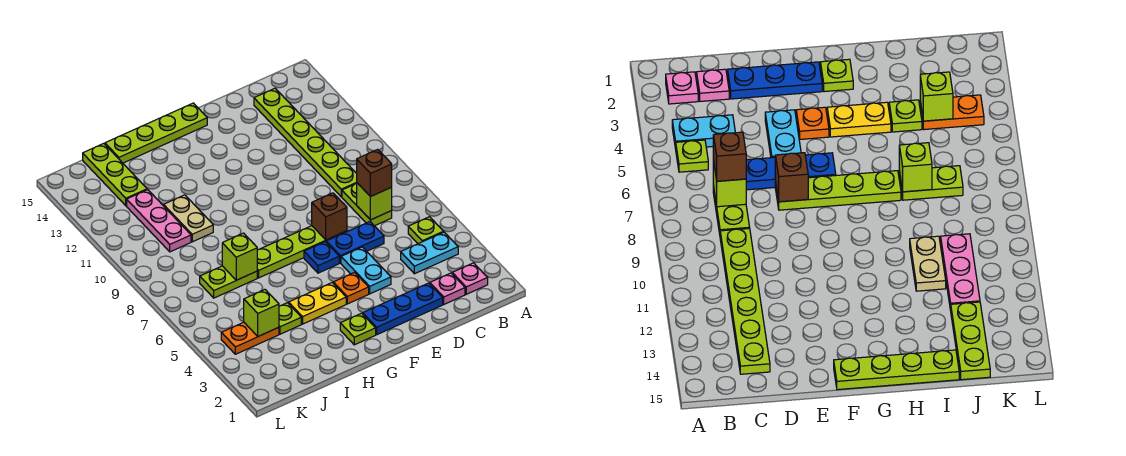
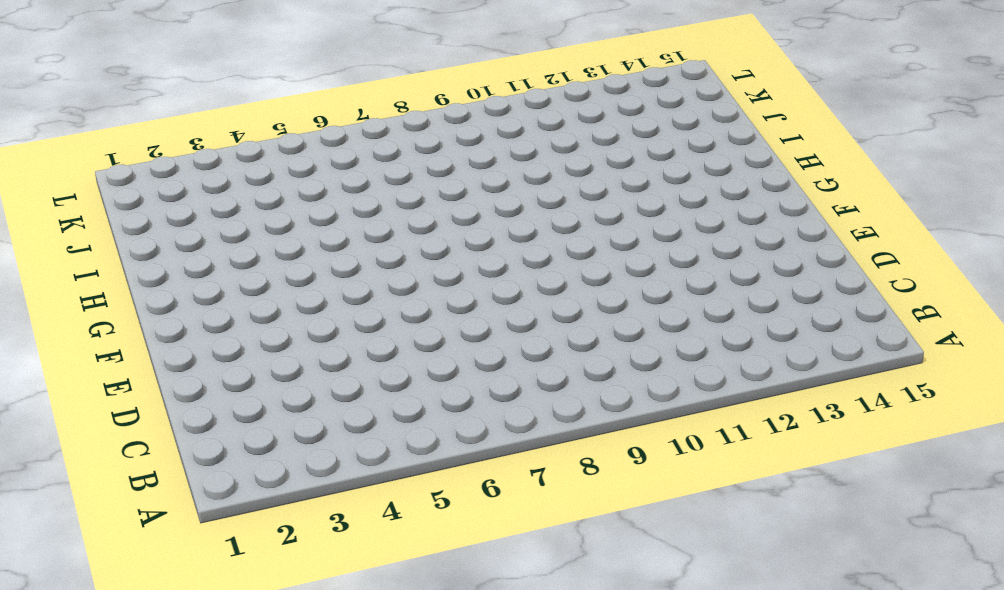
none -> pink plate B2 level 1
none -> cyan plate B4:C4 level 1
none -> lime plate B5 level 1

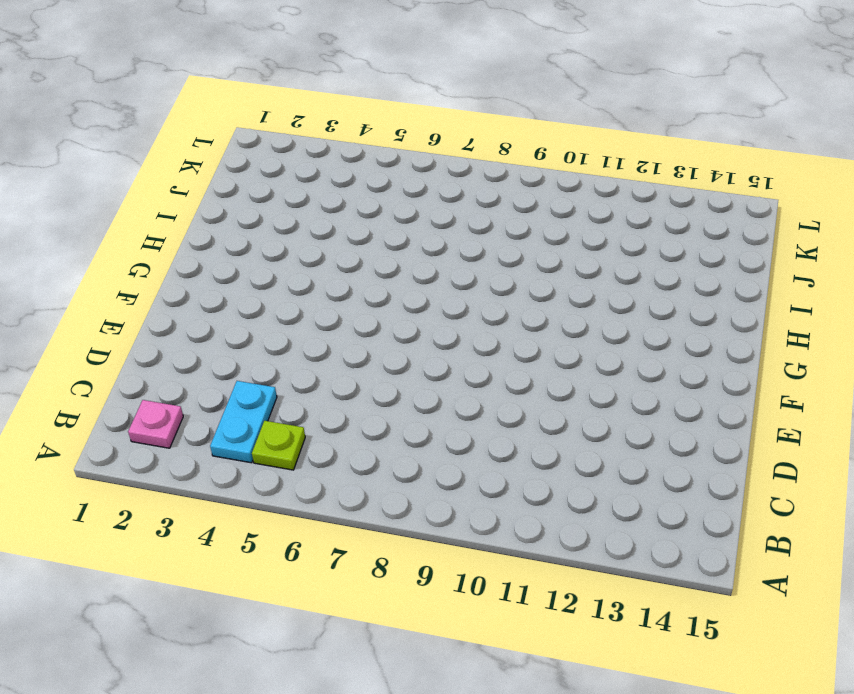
none -> pink plate C2 level 1
none -> lime plate C7:C8 level 1
none -> lime plate C9:C14 level 1

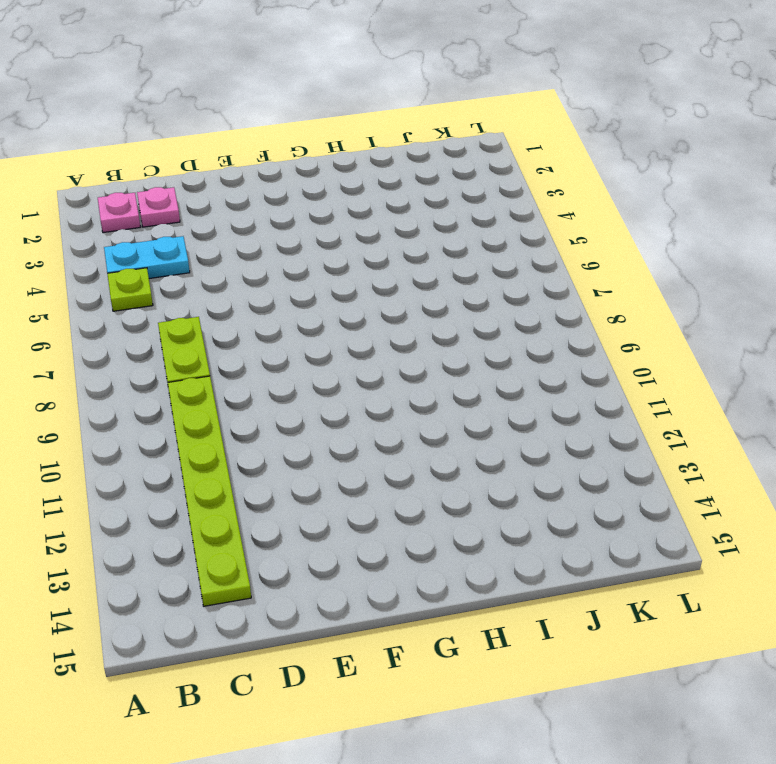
none -> blue plate D2:F2 level 1
none -> blue plate D6:E6 level 1
none -> cyan plate E4:E5 level 1

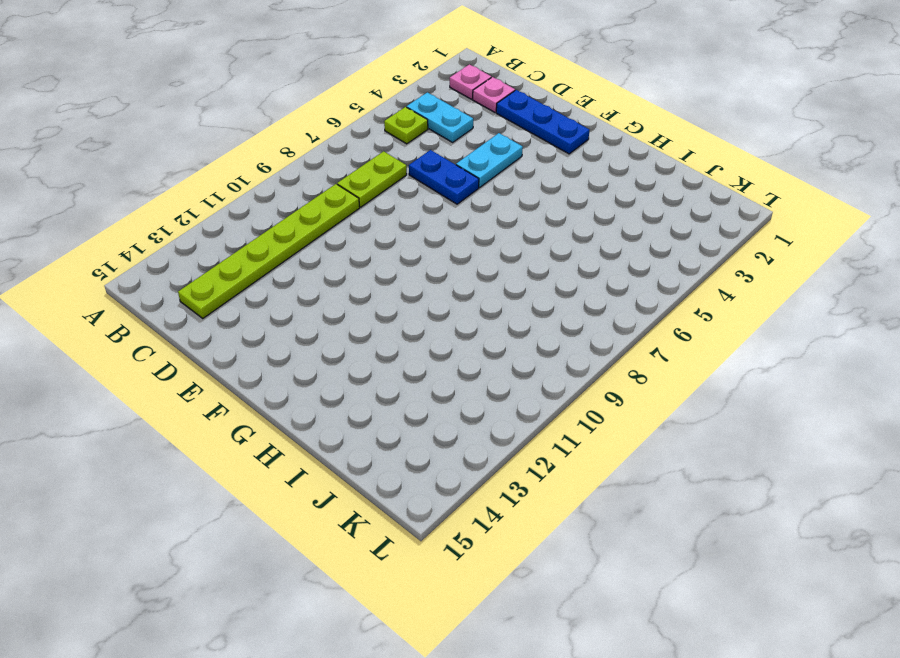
none -> lime plate E7:H7 level 1
none -> orange plate F4 level 1
none -> blue plate F6 level 1

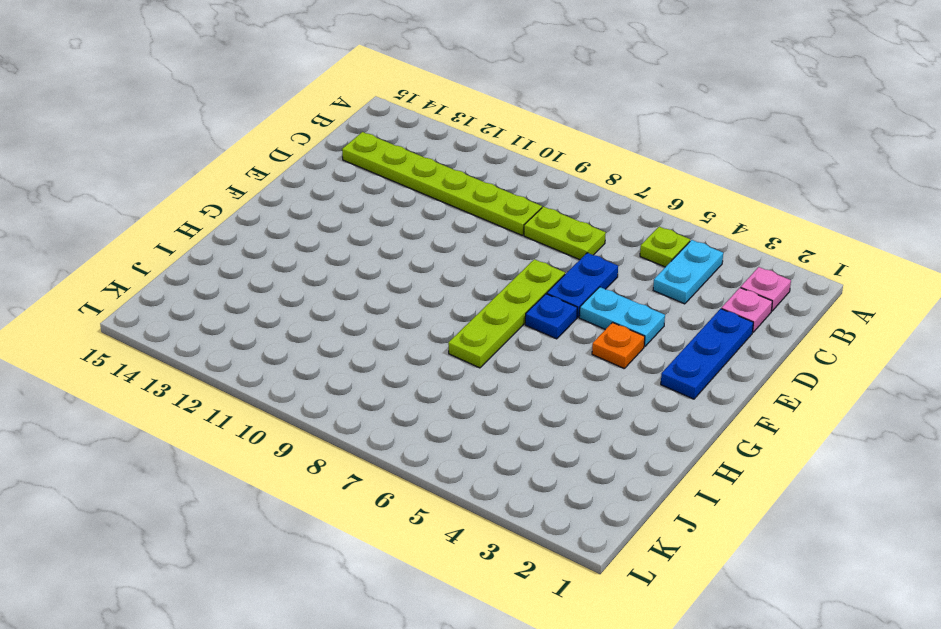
none -> lime plate F15:I15 level 1
none -> lime plate G2 level 1
none -> yellow plate G4:H4 level 1

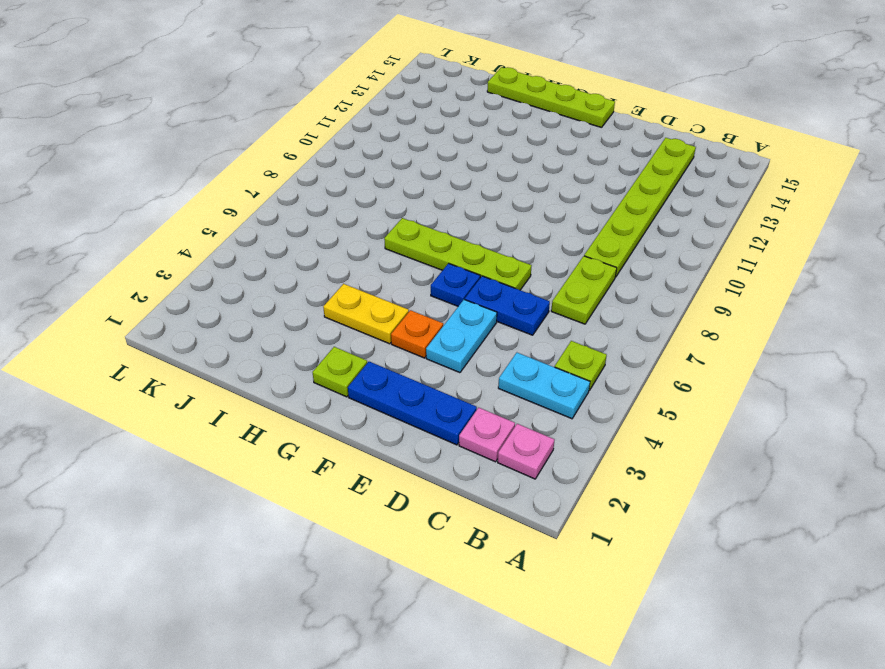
none -> lime plate I4 level 1
none -> lime plate I7:J7 level 1
none -> tan plate I10:I11 level 1

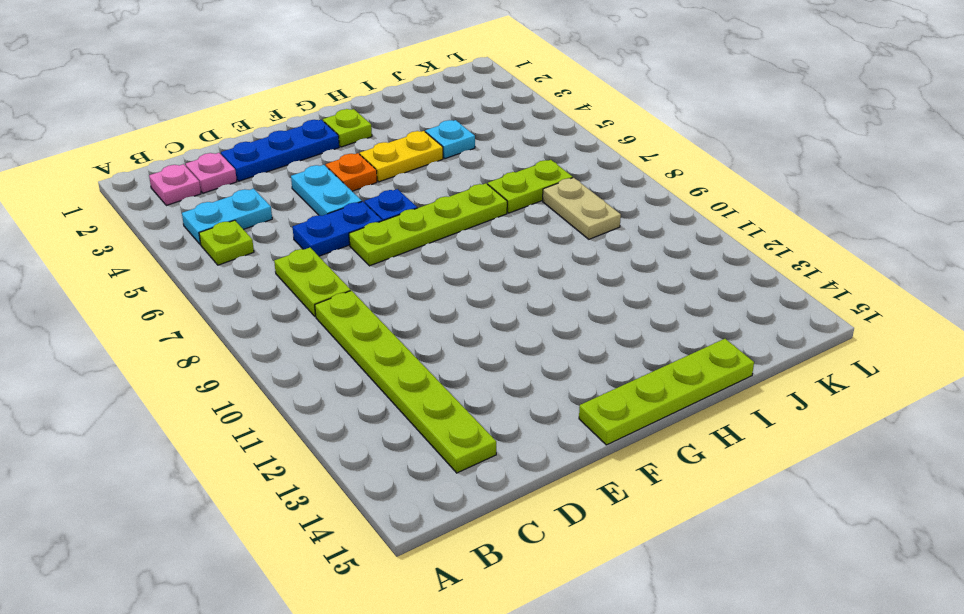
cyan plate I4 level 1 -> lime plate I4 level 1
tan plate J8:J9 level 1 -> tan plate I10:I11 level 1
none -> orange plate J4:K4 level 1
none -> pink plate J10:J12 level 1
none -> lime plate J13:J15 level 1

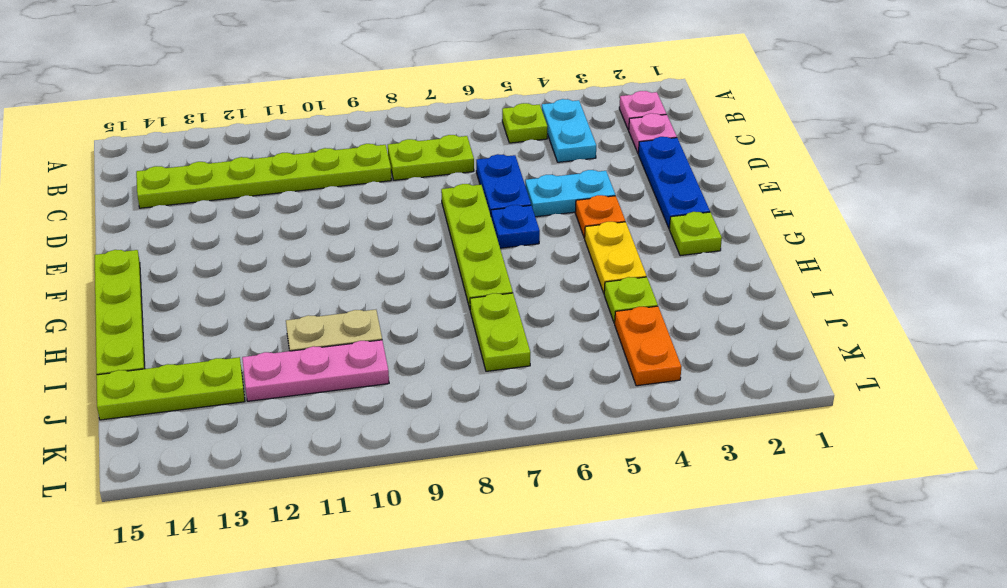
none -> lime brick C7 level 2
none -> brown brick E7 level 2
none -> lime brick I7 level 2

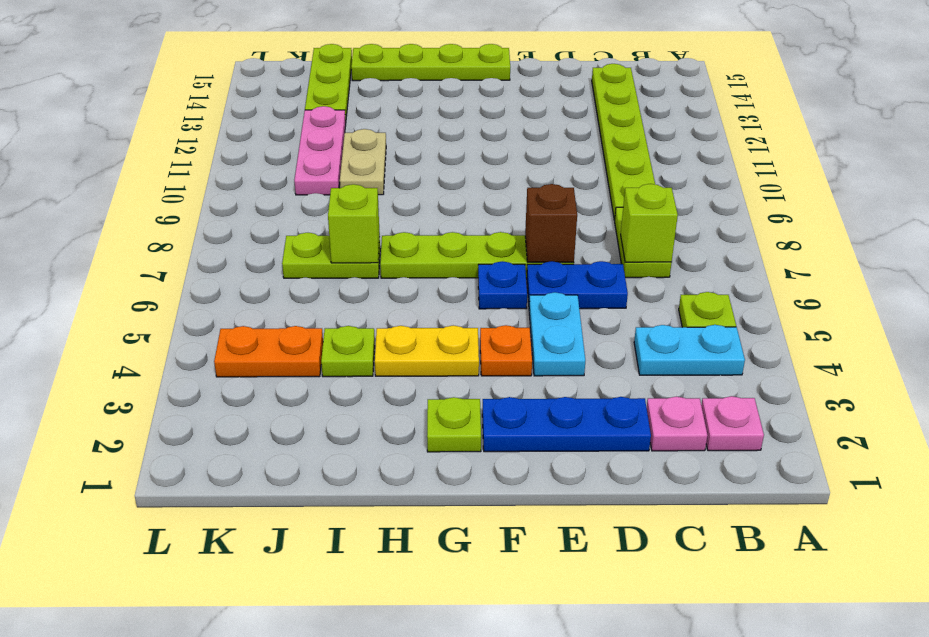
none -> lime brick J4 level 2
none -> brown brick C7 level 3

